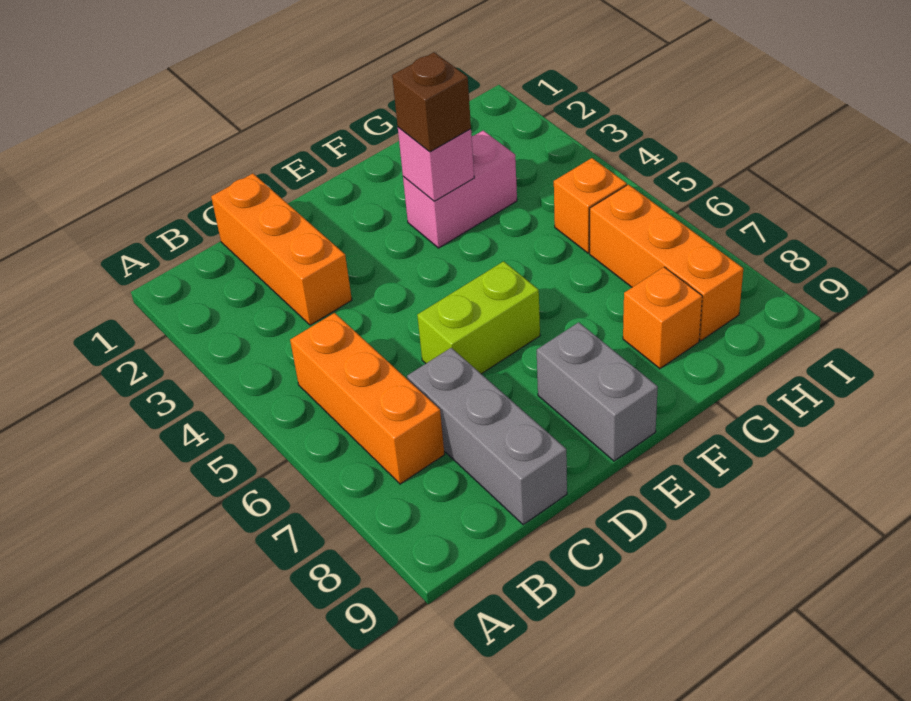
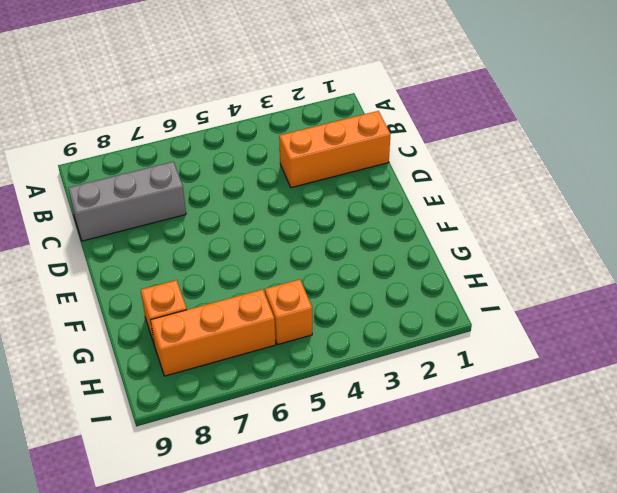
none -> orange brick B5:B7 level 1
none -> lime brick D6:E6 level 1

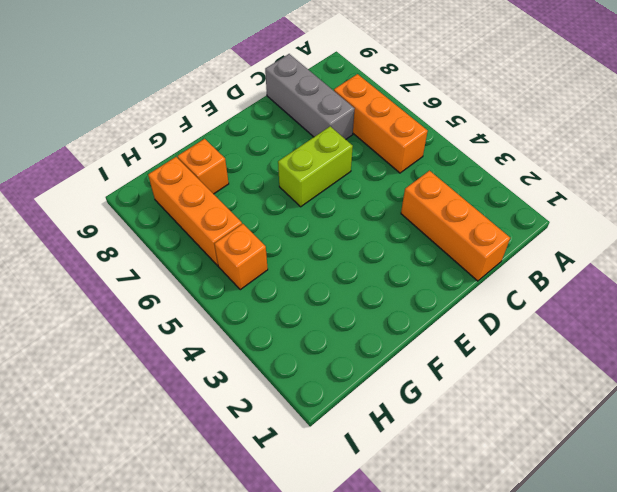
none -> grey brick E8:E9 level 1
none -> pink brick F3:G3 level 1

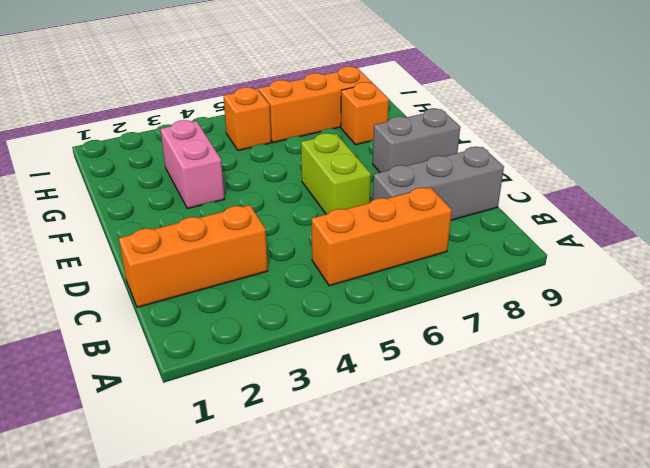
none -> pink brick F3 level 2
none -> brown brick F3 level 3

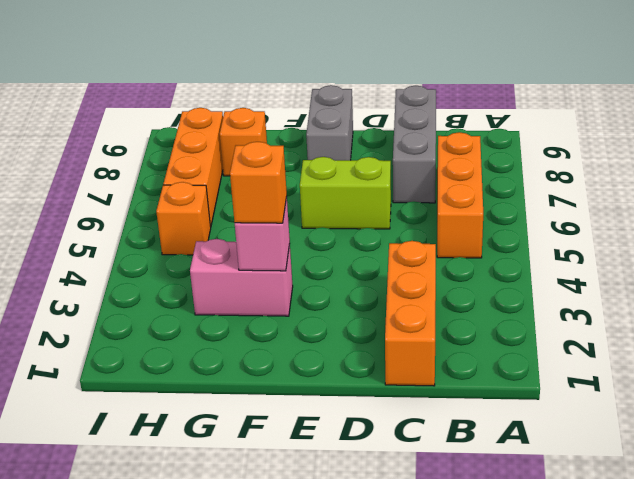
orange brick F3 level 3 -> brown brick F3 level 3

